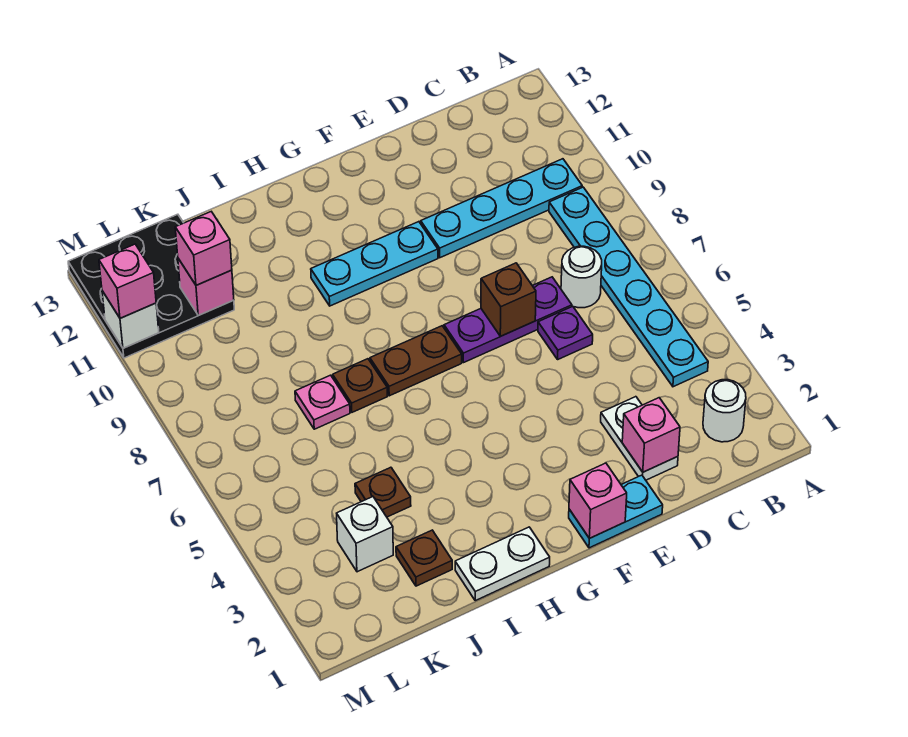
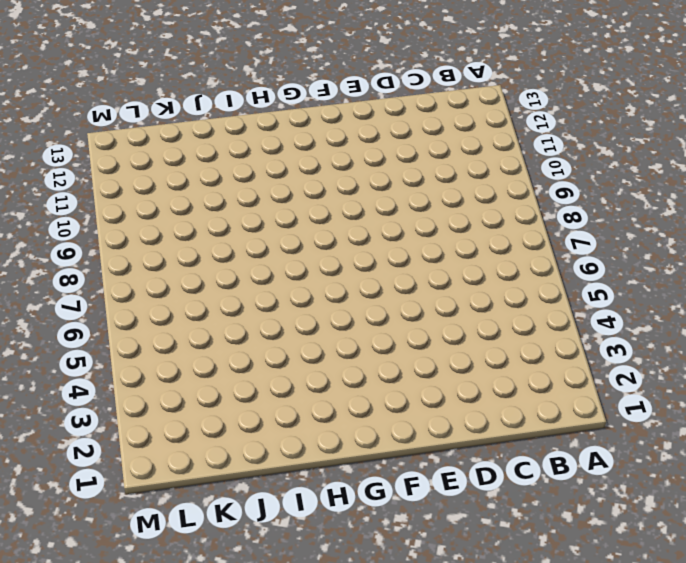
none -> white round brick B2 level 1
none -> cyan plate B4:B9 level 1
none -> cyan plate B10:E10 level 1

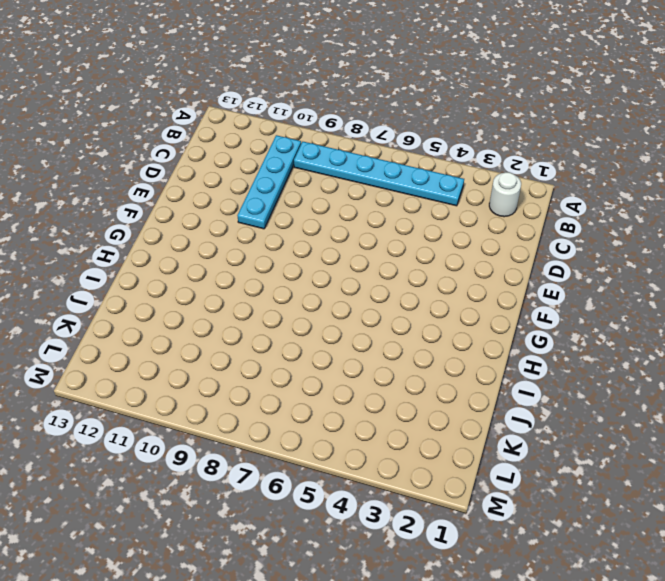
none -> white round brick C7 level 1
none -> white plate D2:D3 level 1
none -> purple plate D6 level 1

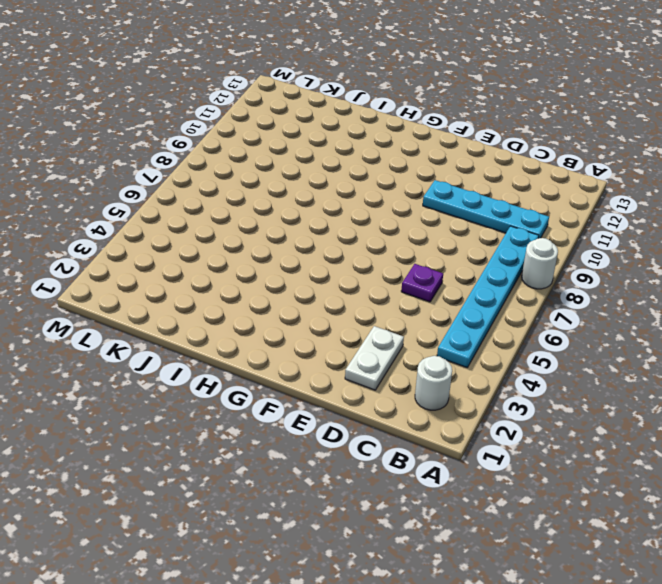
white round brick A8 level 1 -> white round brick C7 level 1
none -> purple plate D7:F7 level 1
none -> cyan plate E1:F1 level 1
none -> cyan plate F10:H10 level 1

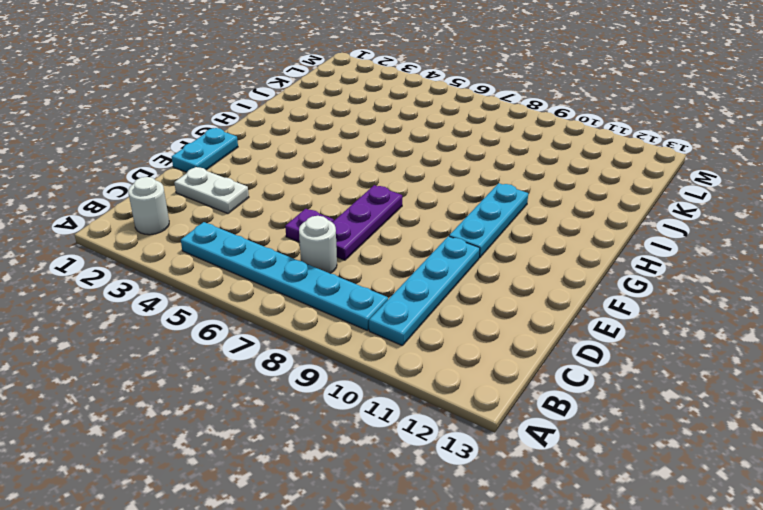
none -> brown plate G7:H7 level 1
none -> white plate H1:I1 level 1
none -> brown plate I7 level 1

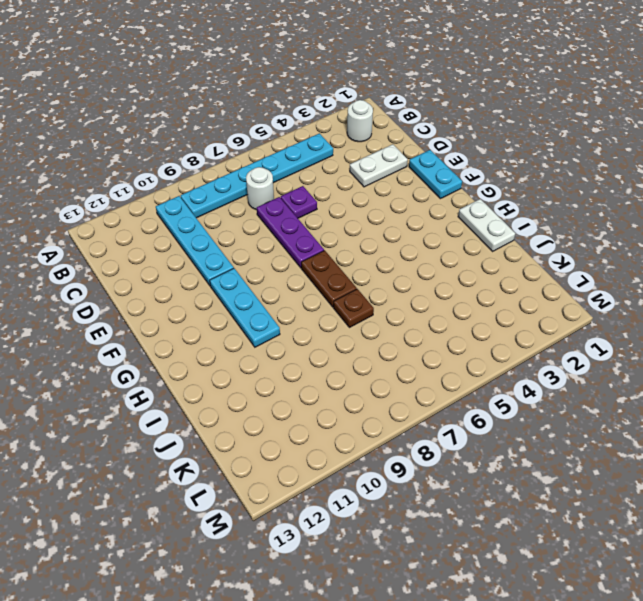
none -> brown plate J2 level 1
none -> brown plate J4 level 1
none -> pink plate J7 level 1

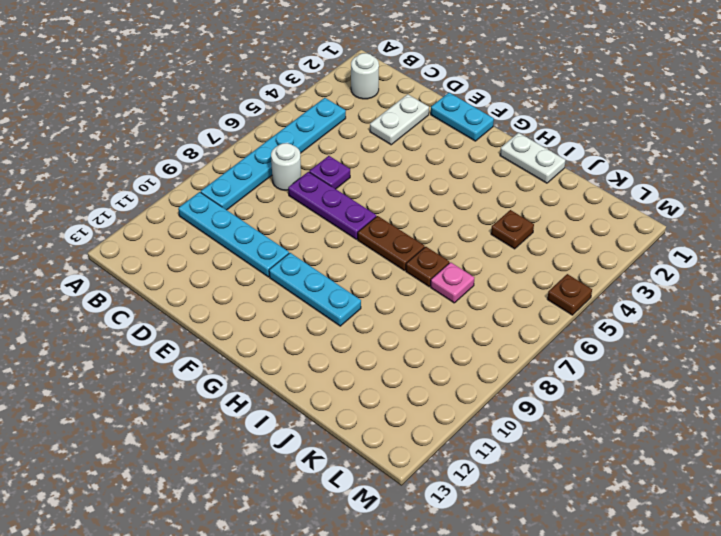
brown plate M5 level 1 -> brown plate J2 level 1
none -> white brick K3 level 1
none -> black plate K11:M13 level 1
none -> pink brick D2 level 2

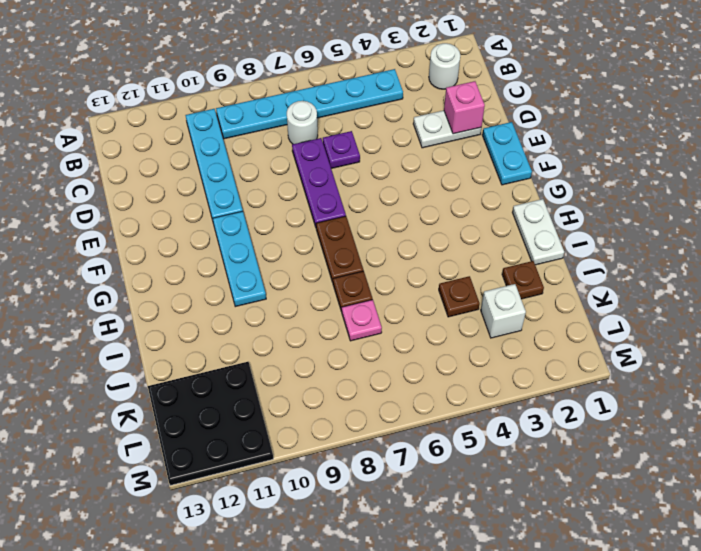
none -> brown brick E7 level 2
none -> pink brick F1 level 2
none -> pink brick K11 level 2

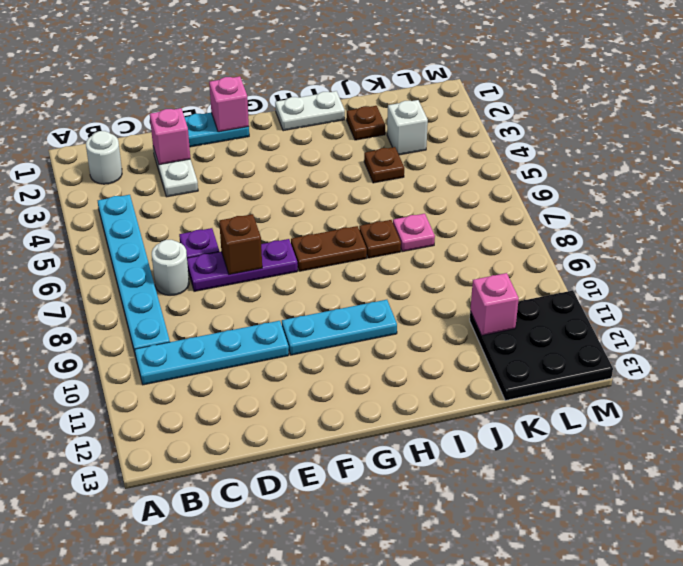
none -> white brick M11 level 2
none -> pink brick K11 level 3
none -> pink brick M11 level 3

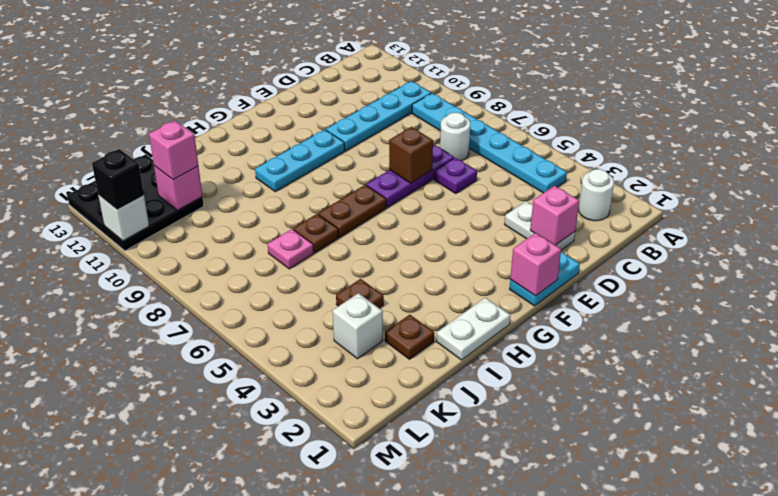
black brick M11 level 3 -> pink brick M11 level 3

